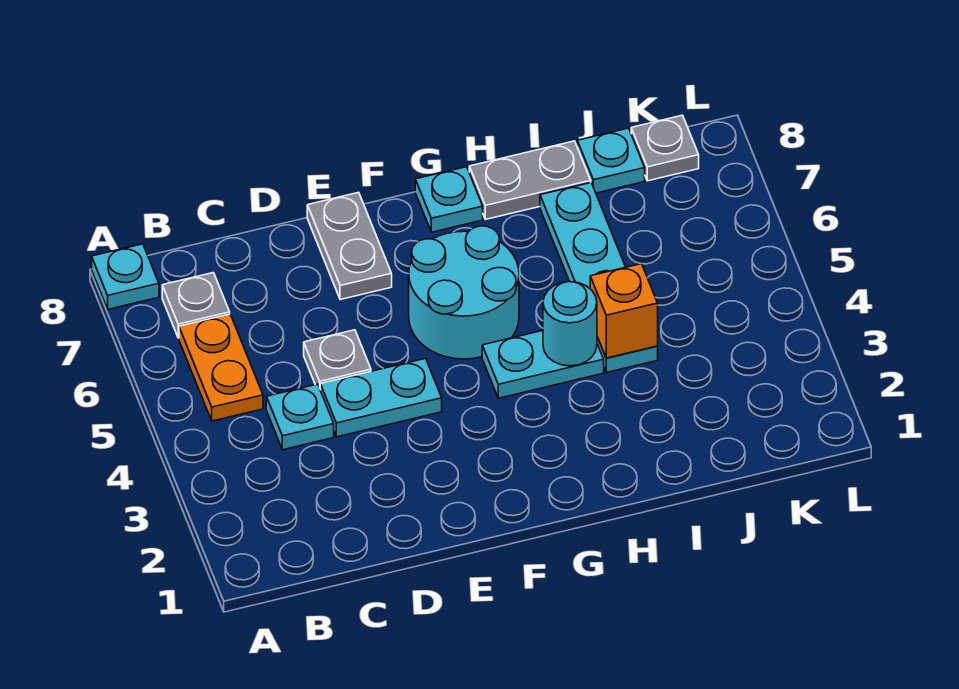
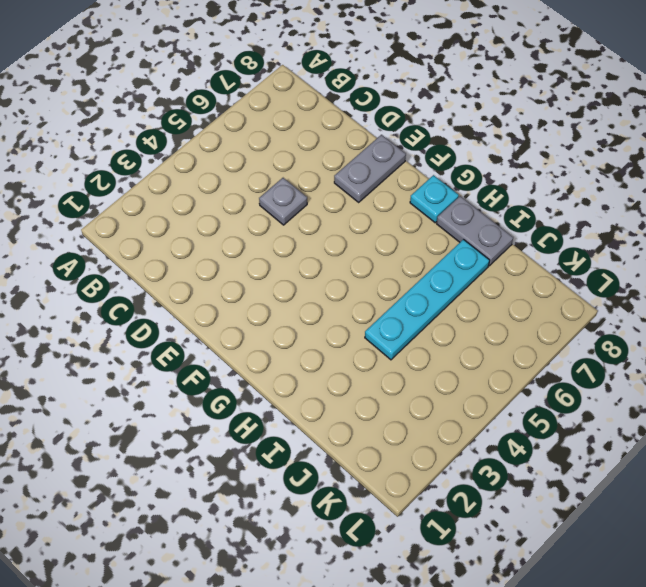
none -> cyan plate A8 level 1
none -> orange plate B5:B6 level 1
none -> grey plate B7 level 1

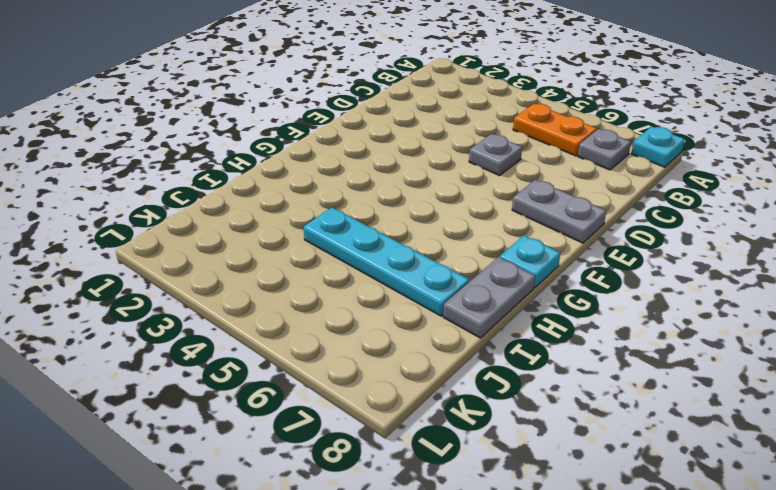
none -> cyan plate C4 level 1
none -> cyan plate D4:E4 level 1
none -> cyan round brick F5:G6 level 1

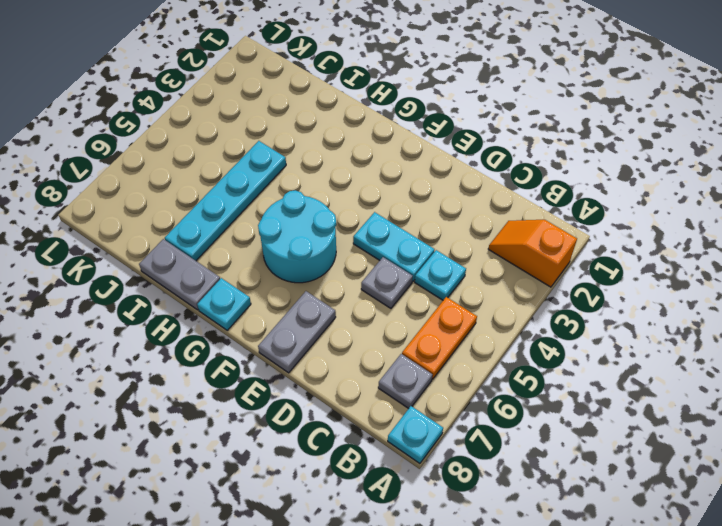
orange slope A2:B2 level 1 top A -> none
none -> cyan plate G4:H4 level 1
none -> cyan plate J8 level 1
none -> grey plate K8 level 1

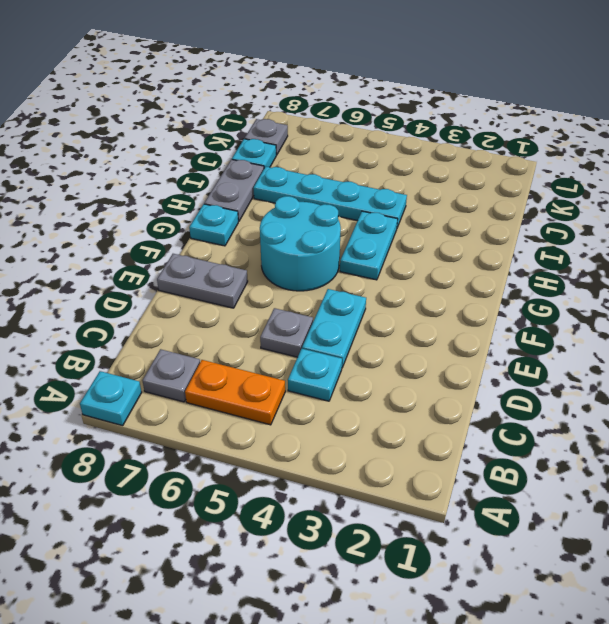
none -> cyan round brick H4 level 2
none -> orange brick I4 level 2

